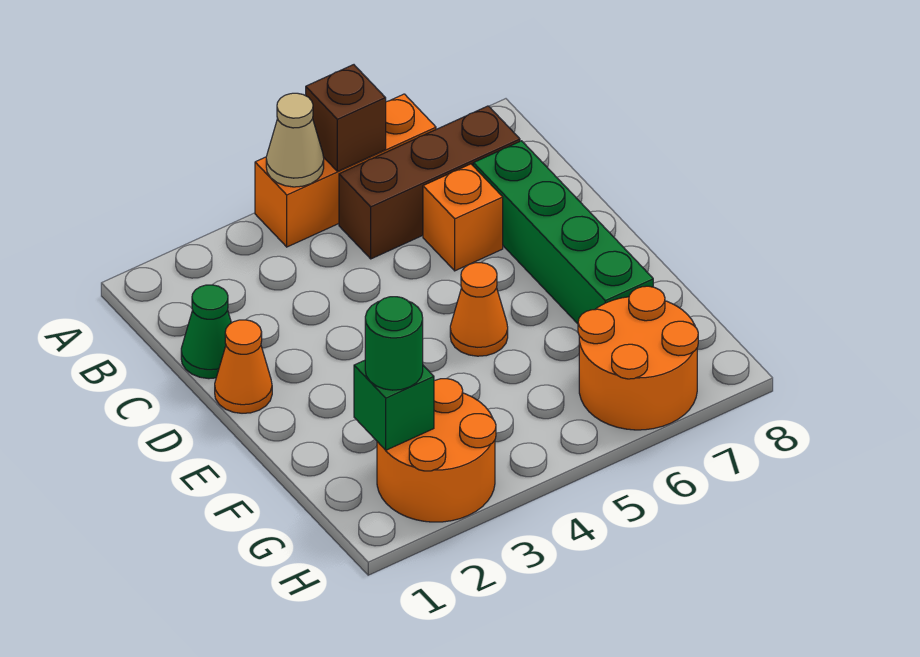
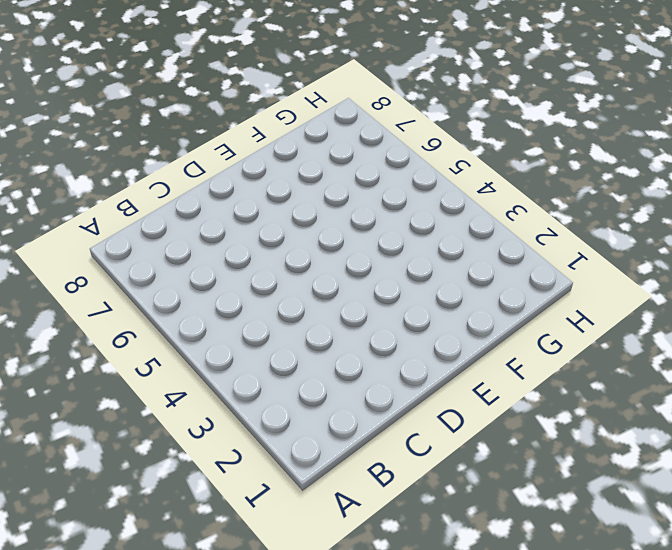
none -> orange brick A4:A6 level 1
none -> brown brick B5:B7 level 1
none -> green cone C1 level 1

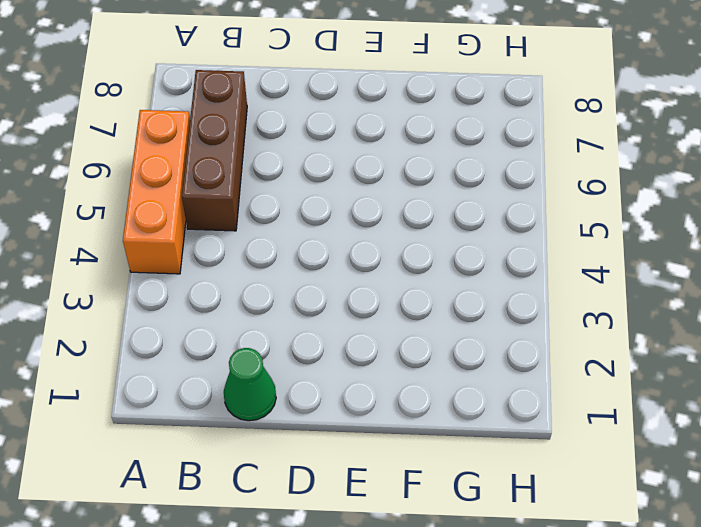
none -> orange brick C6 level 1
none -> green brick C7:F7 level 1
none -> orange cone D1 level 1

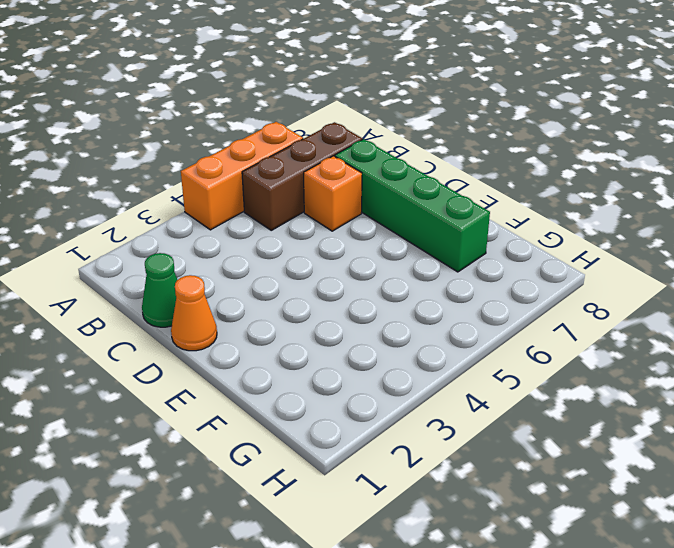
none -> orange cone E5 level 1
none -> orange round brick G2:H3 level 1
none -> orange round brick G6:H7 level 1

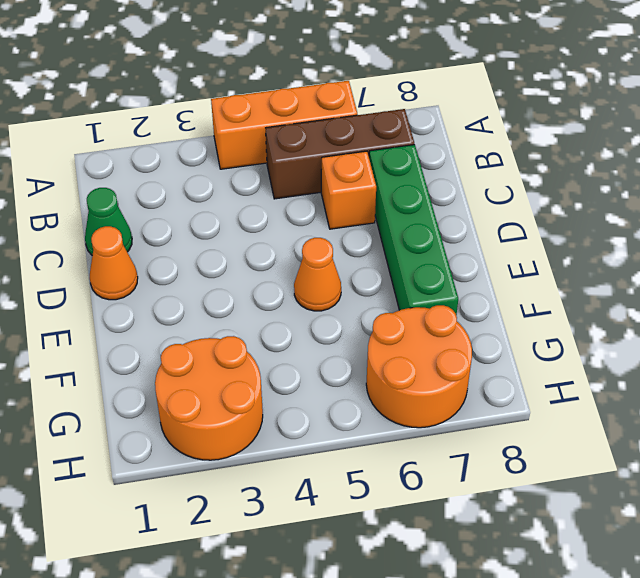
none -> tan cone A4 level 2
none -> brown brick A5 level 2
none -> green brick G2 level 2

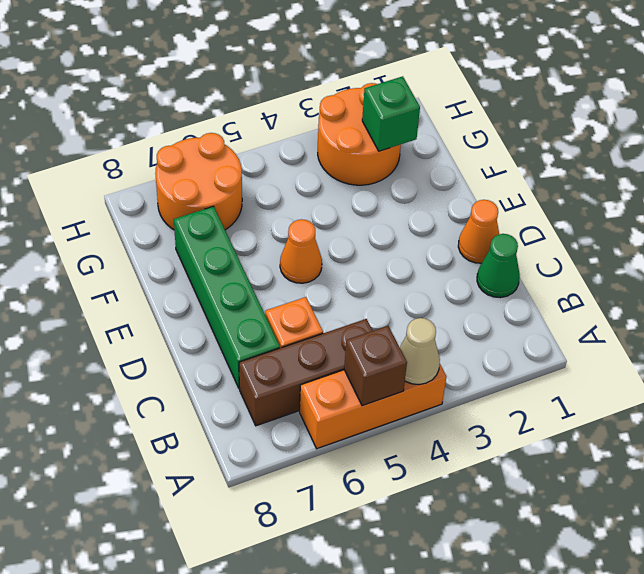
none -> green round brick G2 level 3

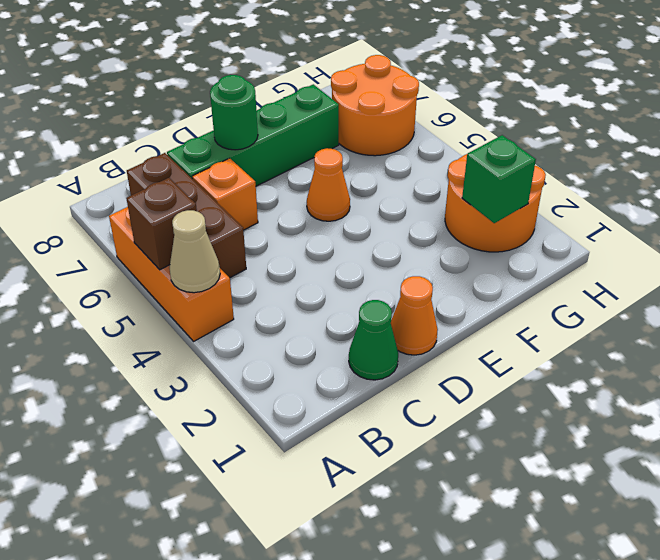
green round brick D7 level 2 -> green round brick G2 level 3

